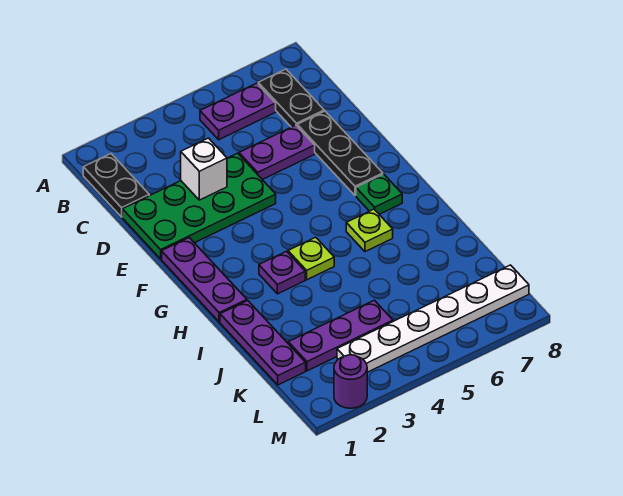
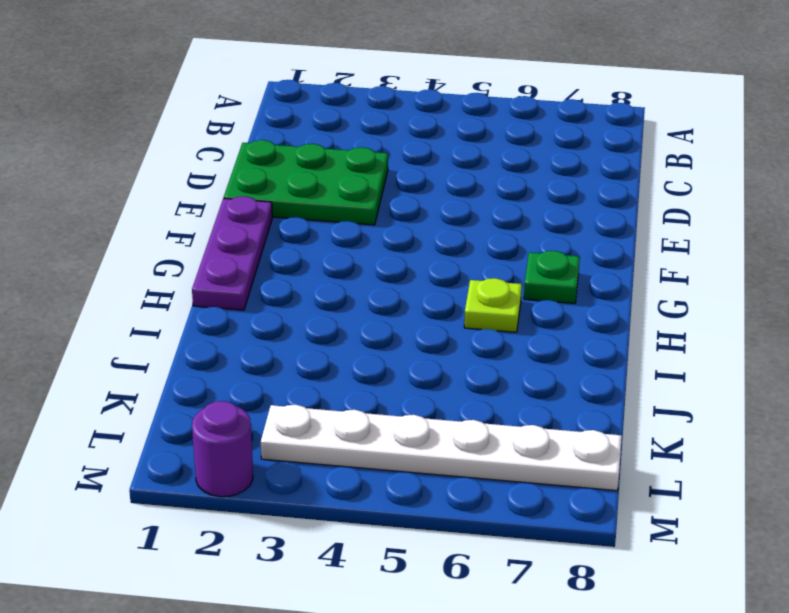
green plate D1:E3 level 1 -> green plate D1:E4 level 1
none -> black plate B1:C1 level 1
none -> purple plate B5:B6 level 1
none -> black plate B7:C7 level 1

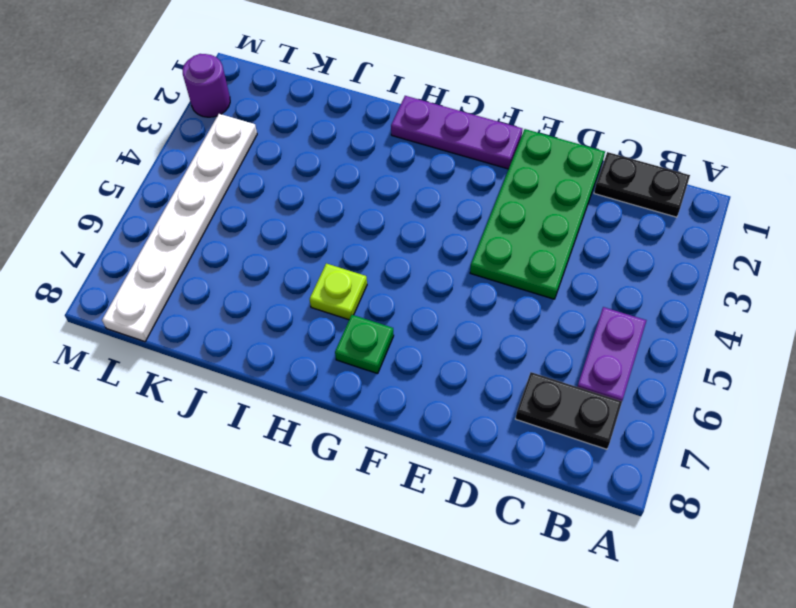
none -> purple plate D5:D6 level 1
none -> black plate D7:F7 level 1
none -> purple plate H3 level 1

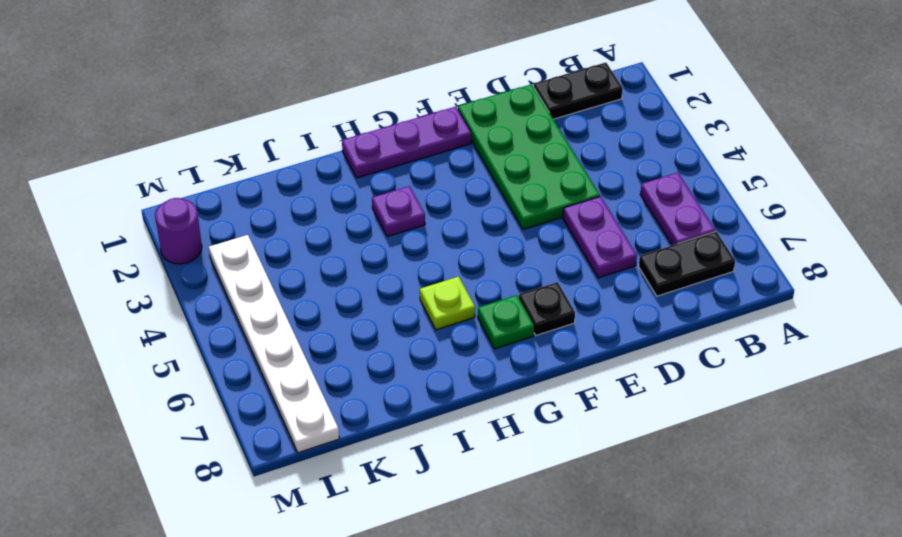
black plate F7 level 1 -> black plate D7:F7 level 1
none -> lime plate H4 level 1
none -> purple plate I1:K1 level 1
none -> purple plate K2:K4 level 1

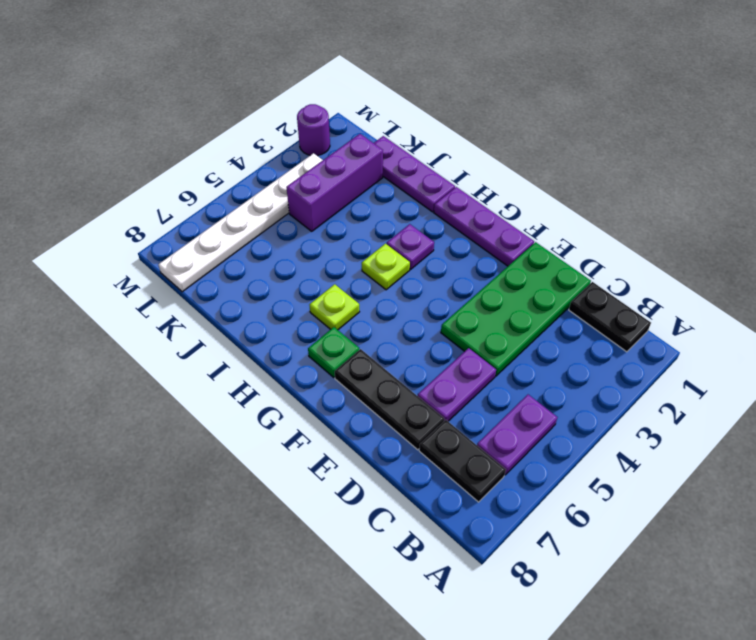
purple brick K2:K4 level 1 -> purple plate K2:K4 level 1
none -> white brick D3 level 2

